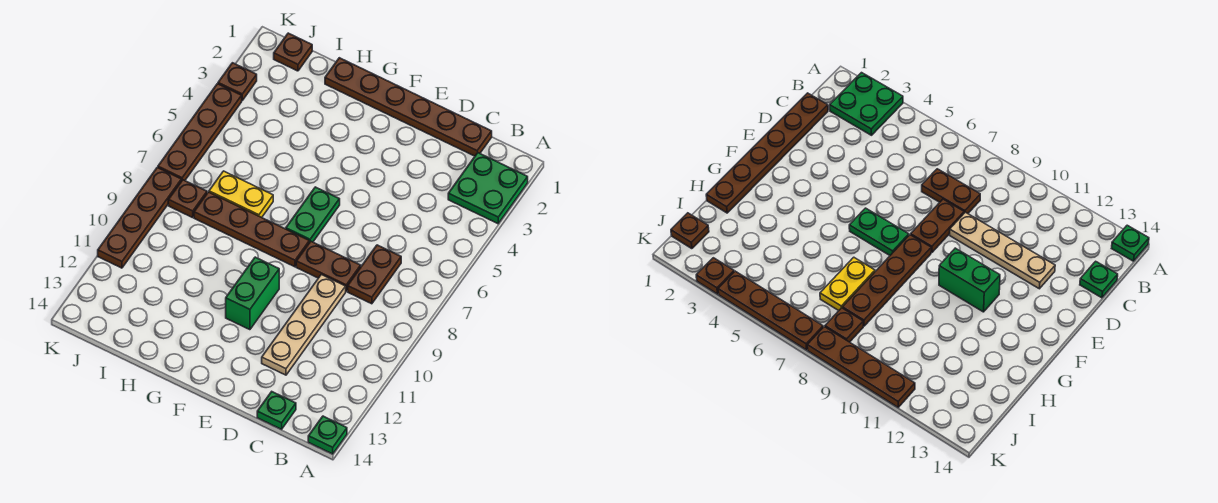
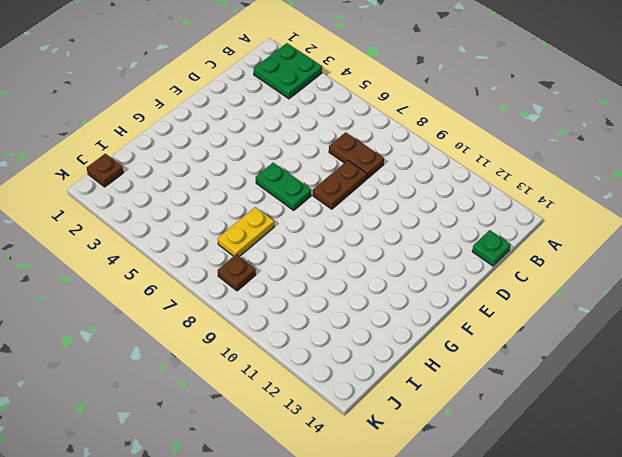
none -> green plate A14 level 1
none -> brown plate C1:H1 level 1
none -> tan plate D9:D12 level 1

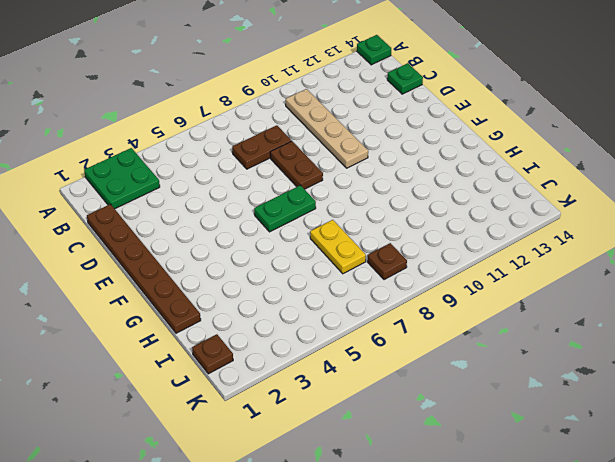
tan plate B10:E10 level 1 -> tan plate D9:D12 level 1
none -> brown plate F8:I8 level 1
none -> green brick F10:F11 level 1
none -> brown plate K3 level 1

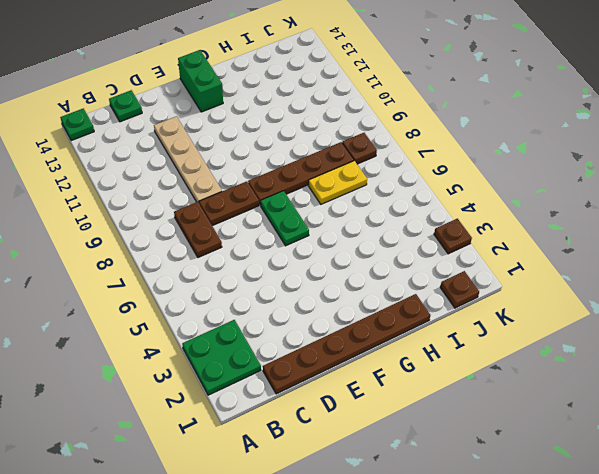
green brick F13:F14 level 1 -> green brick F10:F11 level 1
none -> brown plate K4:K7 level 1
none -> brown plate K8:K11 level 1

